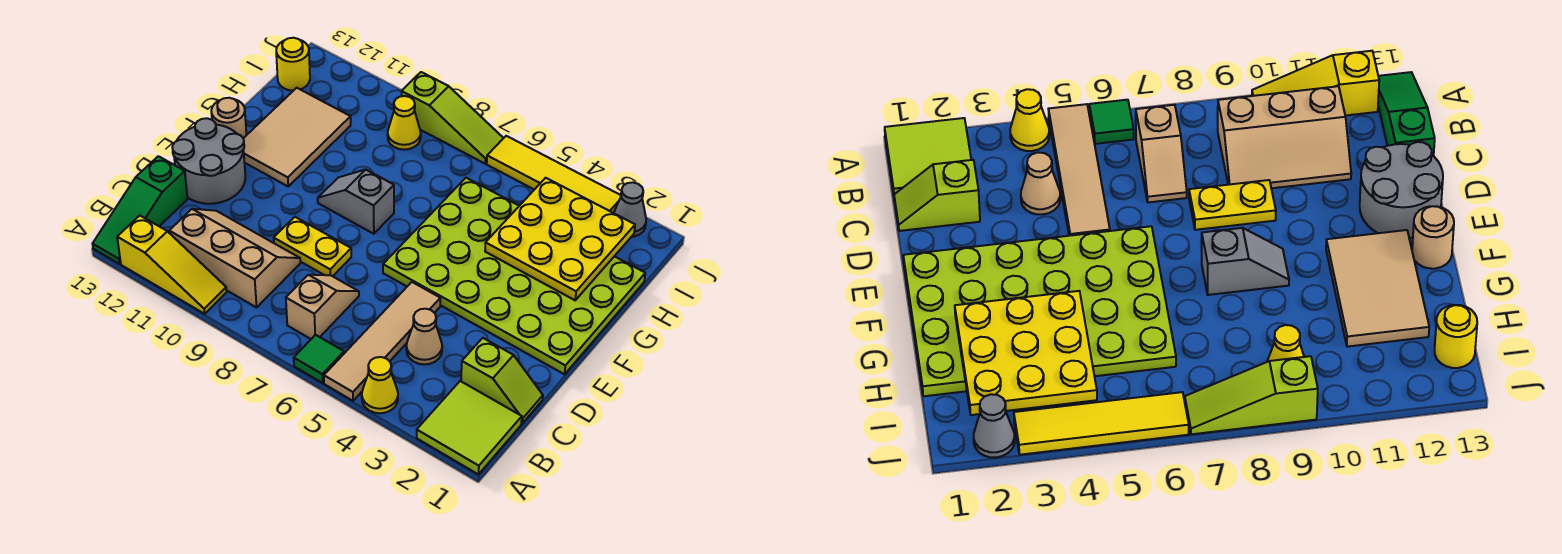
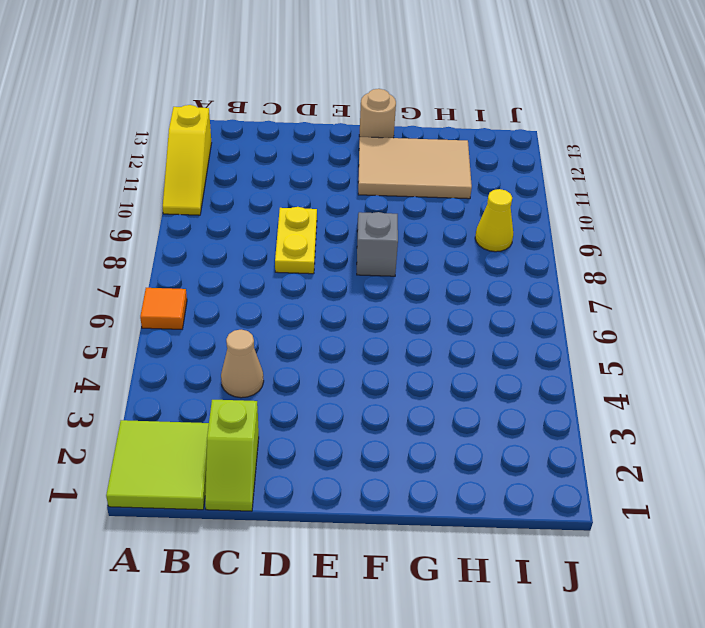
orange tile A6 level 1 -> green tile A6 level 1
none -> yellow cone A4 level 1
none -> tan tile A5:D5 level 1
none -> green slope A13:C13 level 1 top C

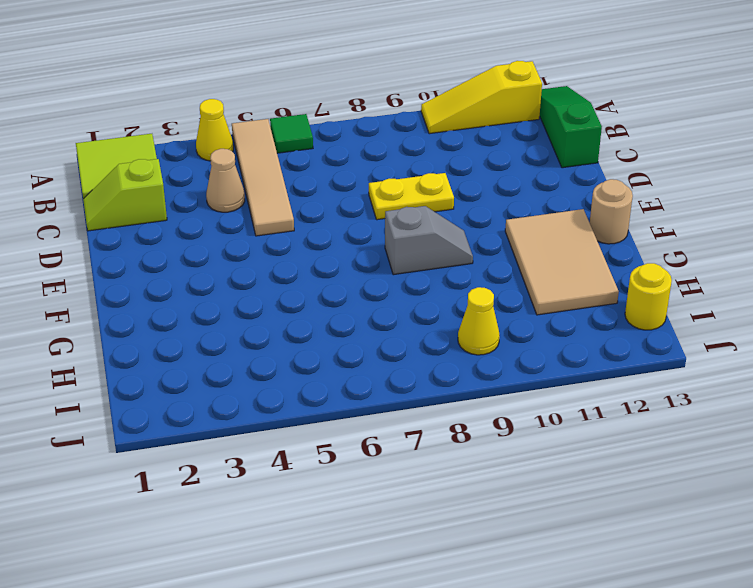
none -> tan slope B7:C7 level 1 top B
none -> tan slope B9:C11 level 1 top B
none -> grey round brick D12:E13 level 1

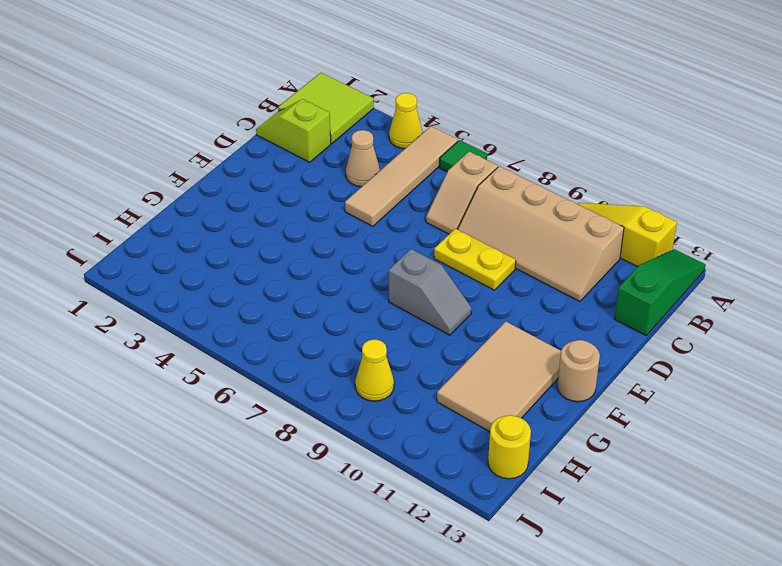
tan slope B8:C11 level 1 top B -> tan slope B9:C11 level 1 top B
none -> grey round brick D12:E13 level 1
none -> lime plate E1:H6 level 1
none -> grey cone J2 level 1

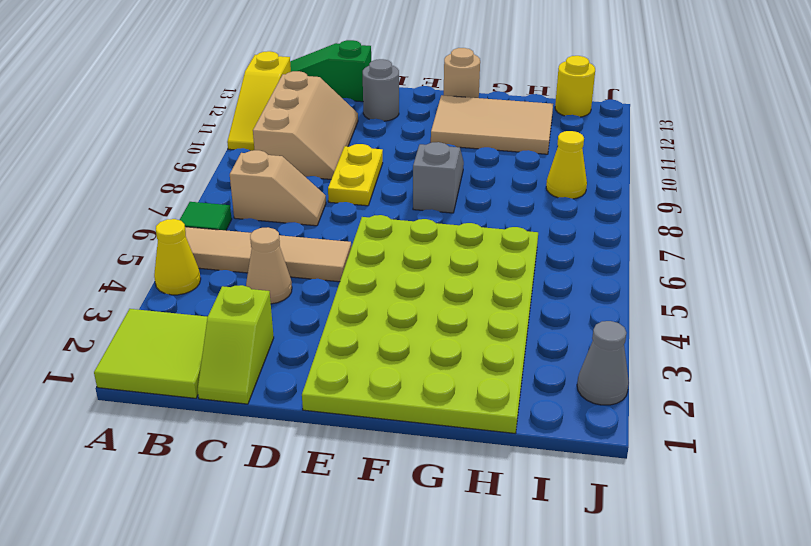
grey round brick D12 level 1 -> grey round brick D12:E13 level 1
none -> yellow tile J3:J6 level 1
none -> lime slope J7:J9 level 1 top 9
none -> yellow plate G2:I4 level 2

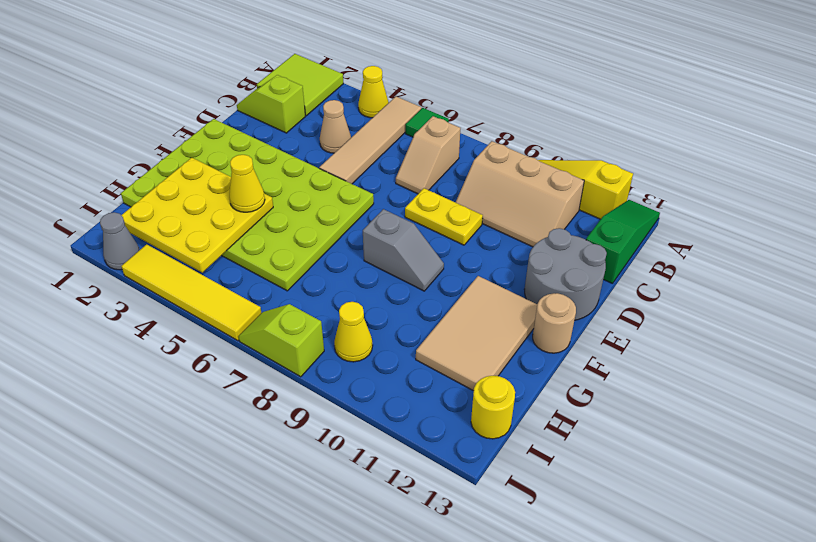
yellow cone G4 level 3 -> none
lime slope J7:J8 level 1 top 8 -> lime slope J7:J9 level 1 top 9

